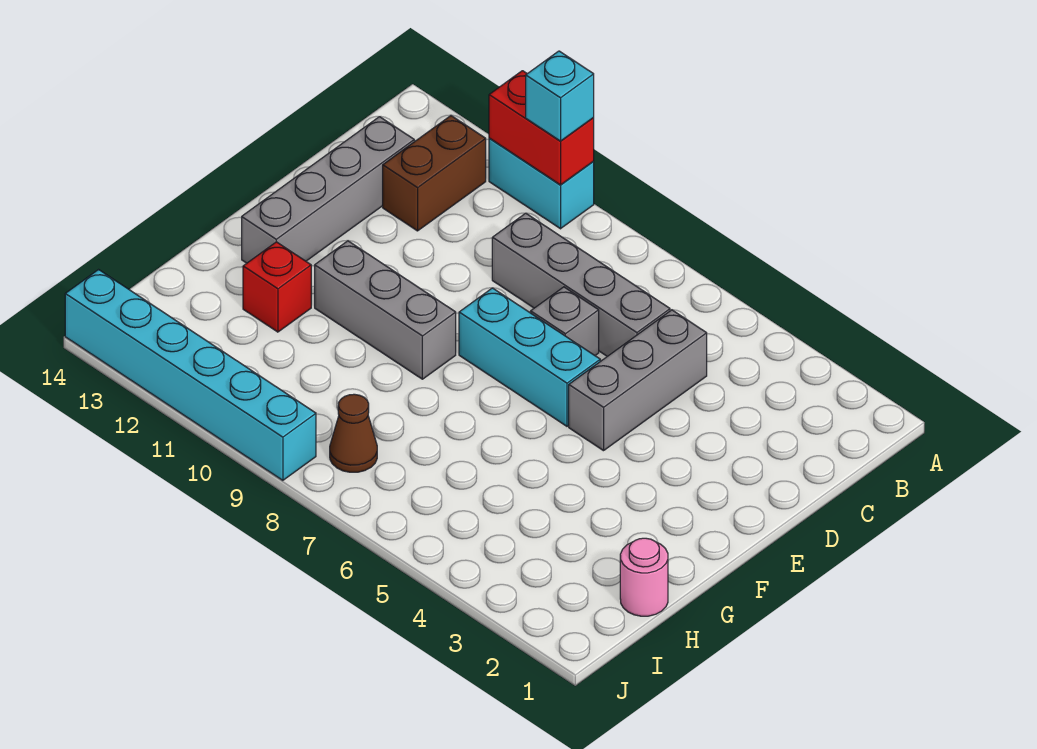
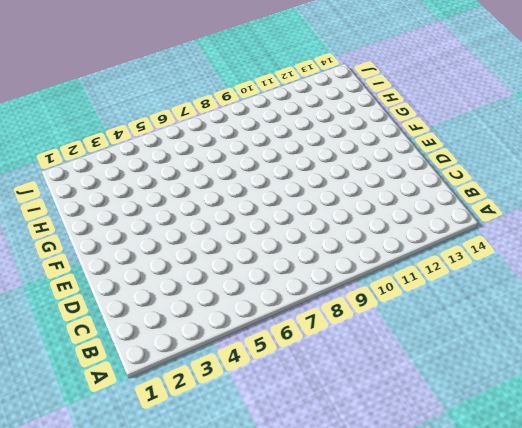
none -> cyan brick A10:A11 level 1
none -> brown brick B12:C12 level 1
none -> grey brick C5:E5 level 1

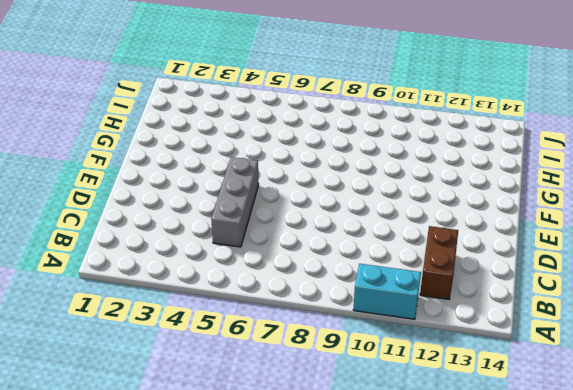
none -> grey brick C6:C9 level 1
none -> grey brick C13:F13 level 1
none -> grey brick D7 level 1

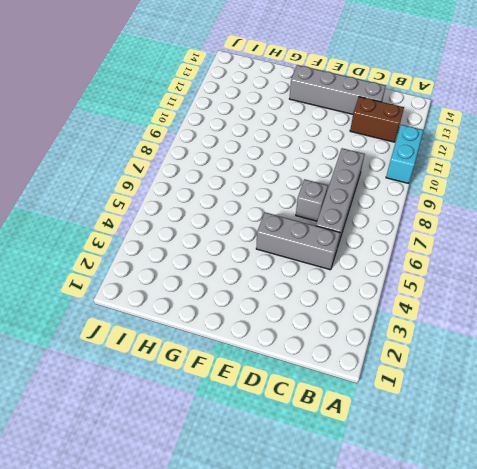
none -> cyan brick E6:E8 level 1
none -> grey brick F9:F11 level 1
none -> red brick G12 level 1

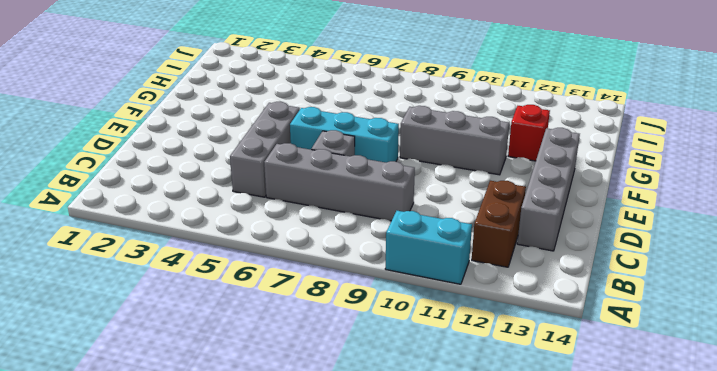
none -> pink round brick H1 level 1
none -> brown cone I8 level 1
none -> cyan brick J9:J14 level 1

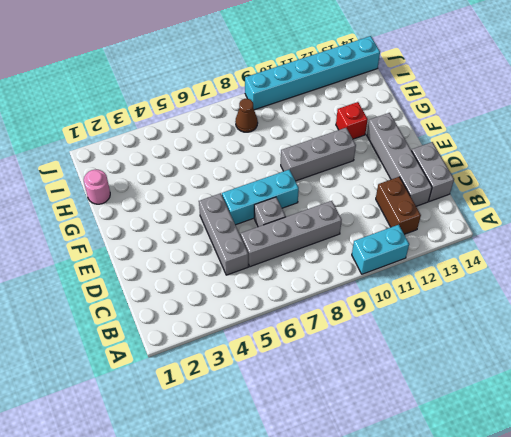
grey brick C14:D14 level 1 -> none
none -> red brick A10:A11 level 2
none -> cyan brick A10 level 3

